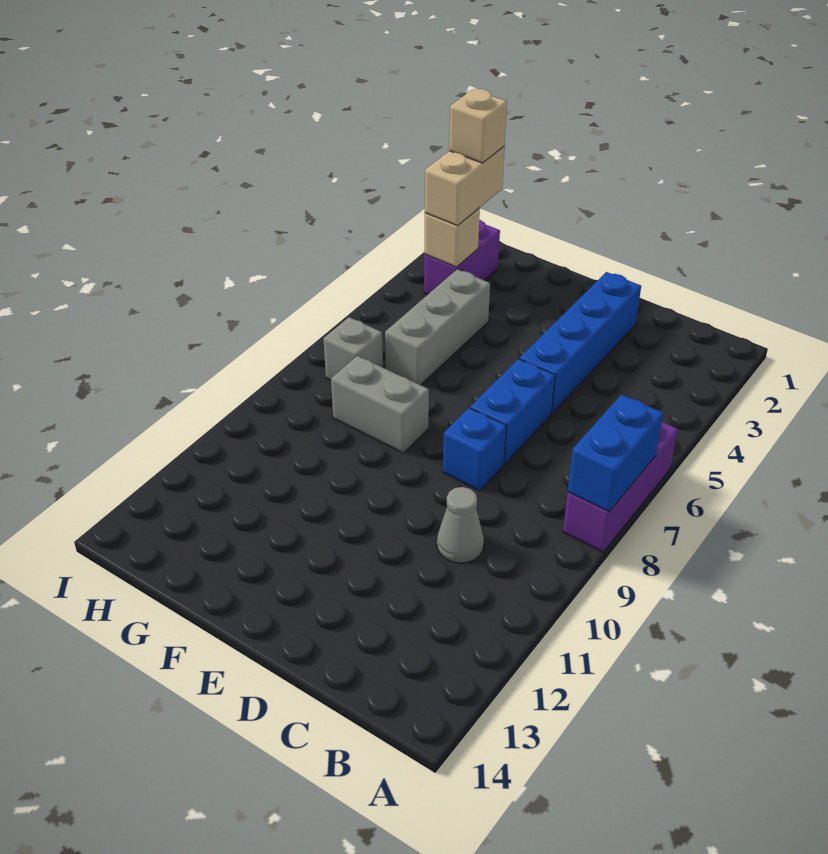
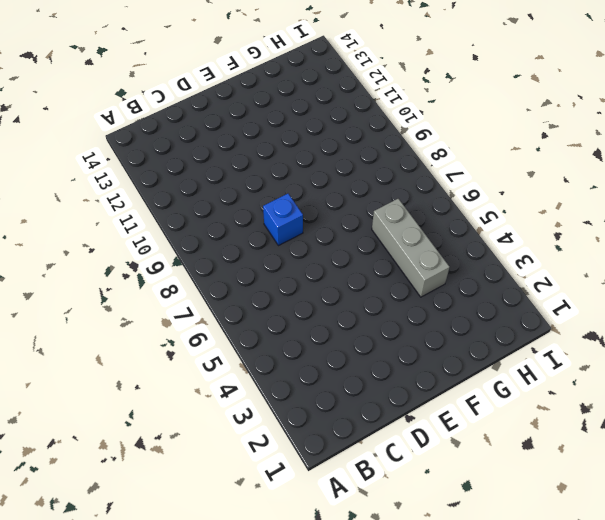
none -> purple brick A6:A8 level 1
none -> grey cone C10 level 1
none -> blue brick D2:D5 level 1

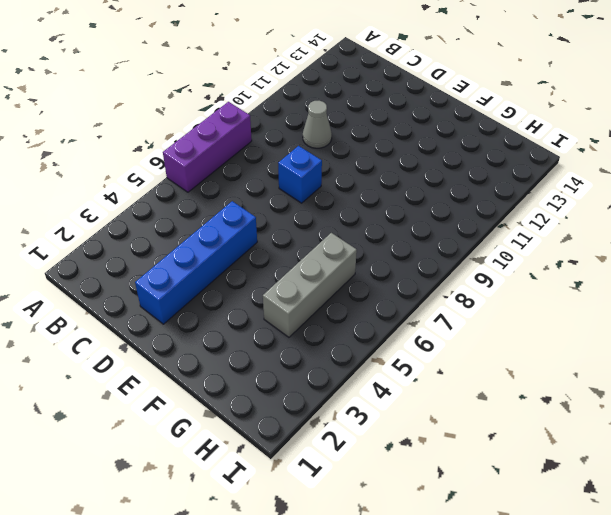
none -> blue brick D6:D7 level 1
none -> grey brick F8:G8 level 1
none -> purple brick H2:H3 level 1

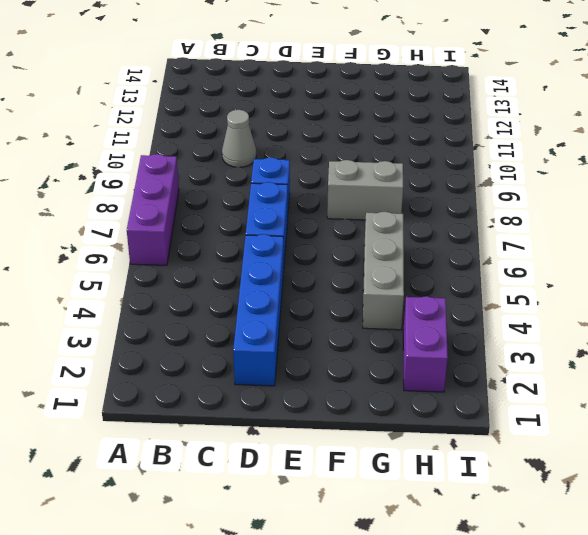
none -> grey brick H7 level 1
none -> blue brick A7:A8 level 2
none -> tan brick H3 level 2

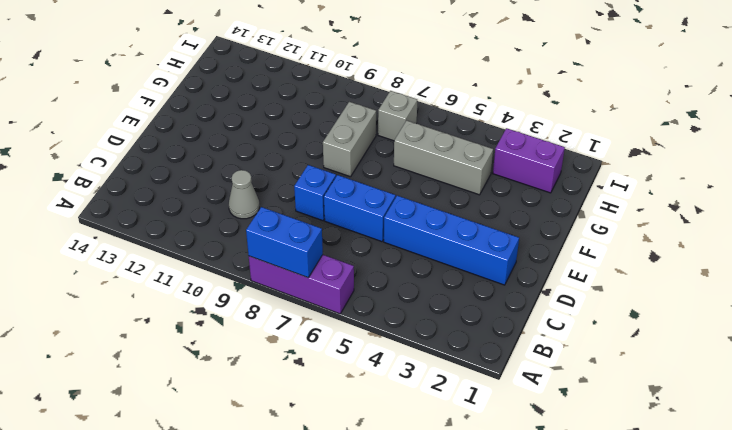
none -> tan brick H3 level 2
none -> tan brick H2:H3 level 3
none -> tan brick H2 level 4

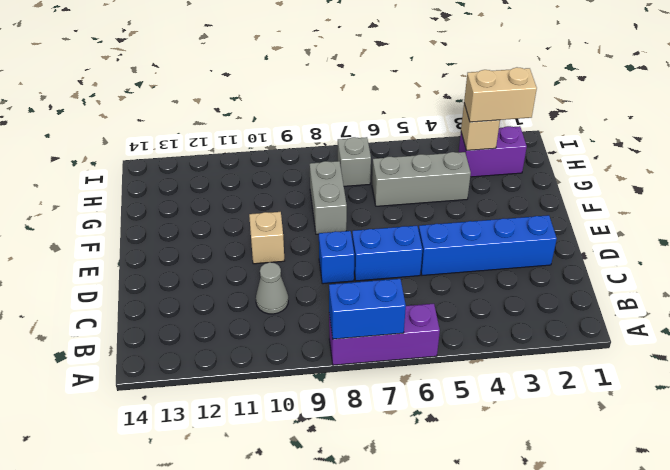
tan brick E10 level 1 -> tan brick H2 level 4

